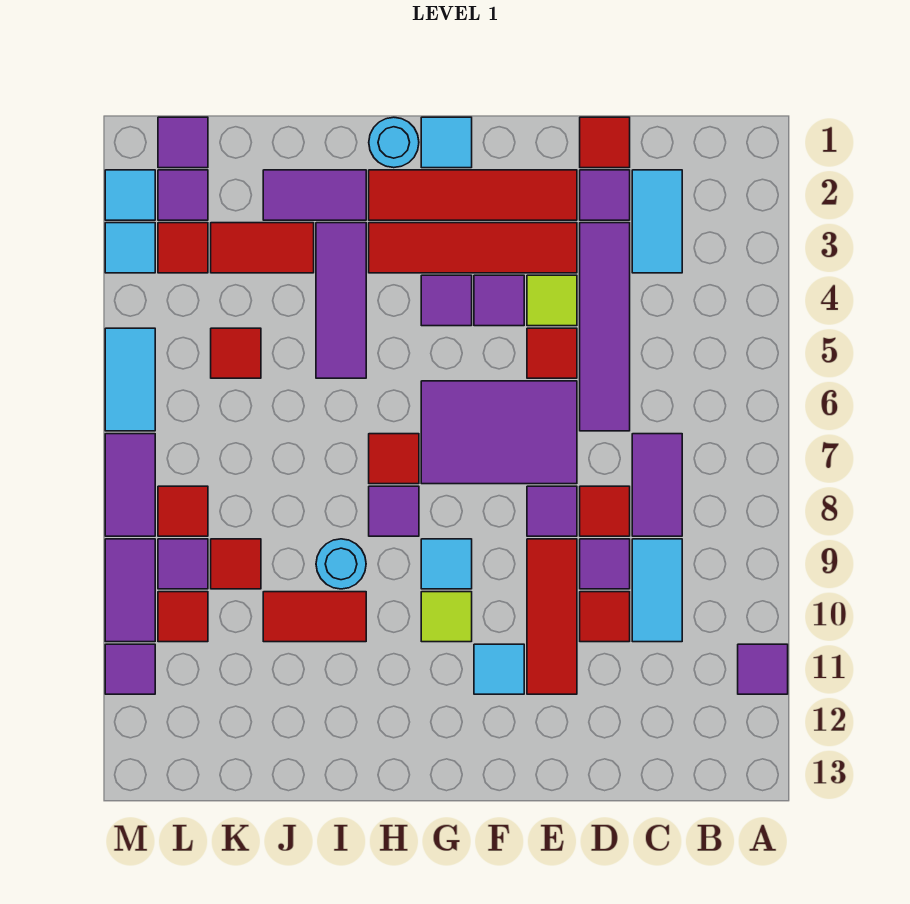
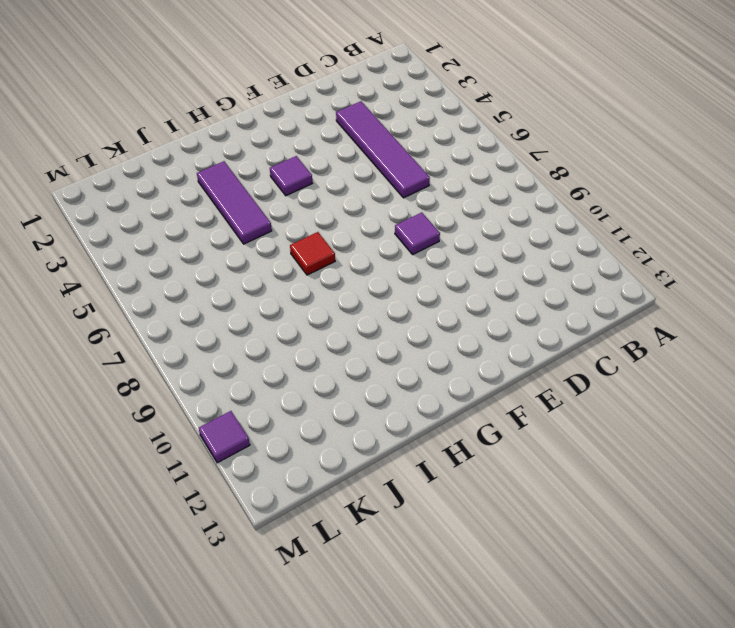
none -> purple tile A11 level 1
none -> cyan tile C2:C3 level 1
none -> purple tile C7:C8 level 1
none -> cyan tile C9:C10 level 1

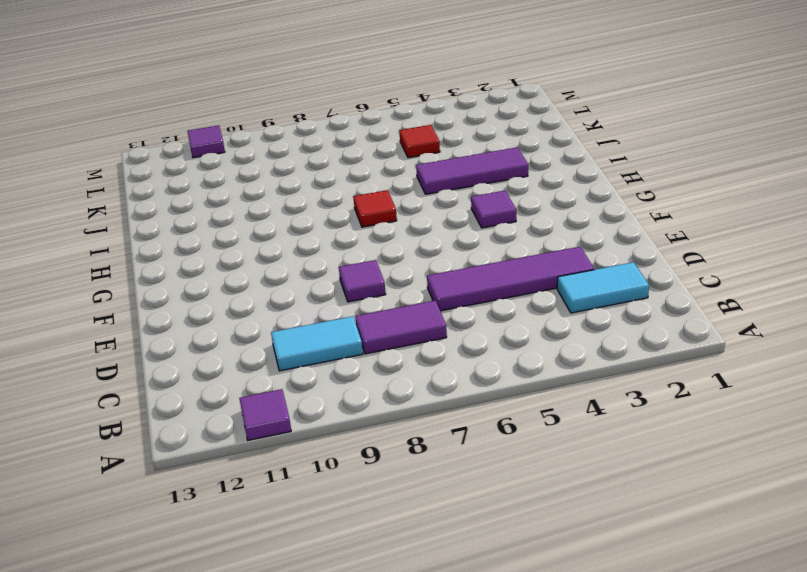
none -> red tile D1 level 1
none -> purple tile D2 level 1
none -> red tile D8 level 1
none -> purple tile D9 level 1

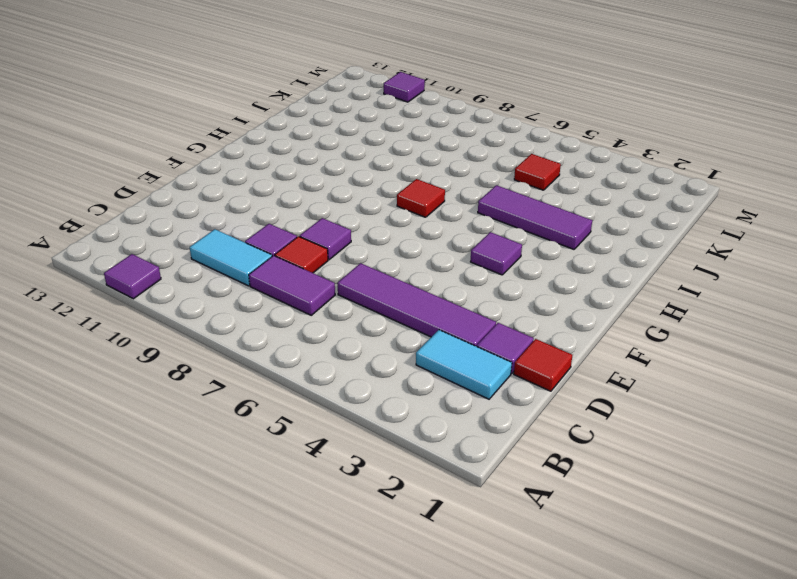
none -> red tile D10 level 1
none -> red tile E2:H2 level 1
none -> red tile E3:H3 level 1
none -> lime tile E4 level 1

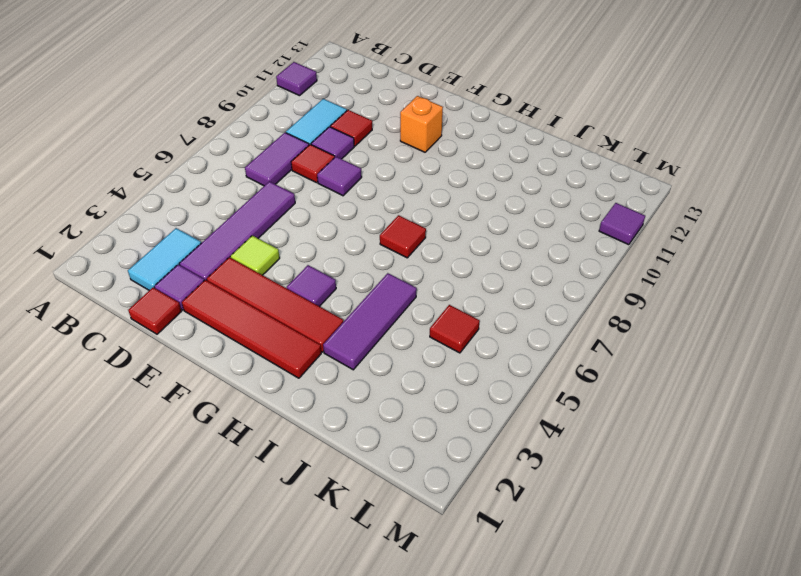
orange brick F11 level 1 -> cyan tile F11 level 1
none -> red tile E5 level 1
none -> purple tile E6:G7 level 1
none -> red tile E9:E11 level 1
none -> purple tile F4 level 1

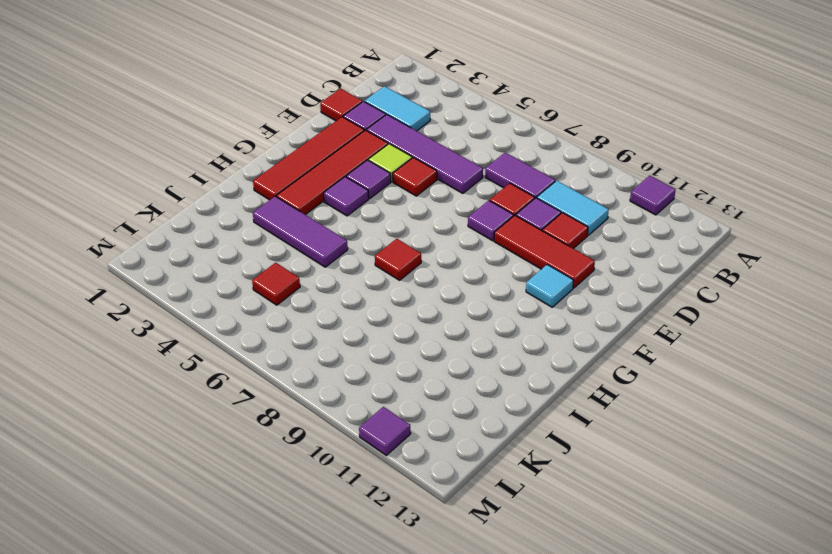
none -> purple tile E6:G7 level 1
none -> cyan tile G1 level 1
none -> cyan tile G9 level 1
none -> lime tile G10 level 1

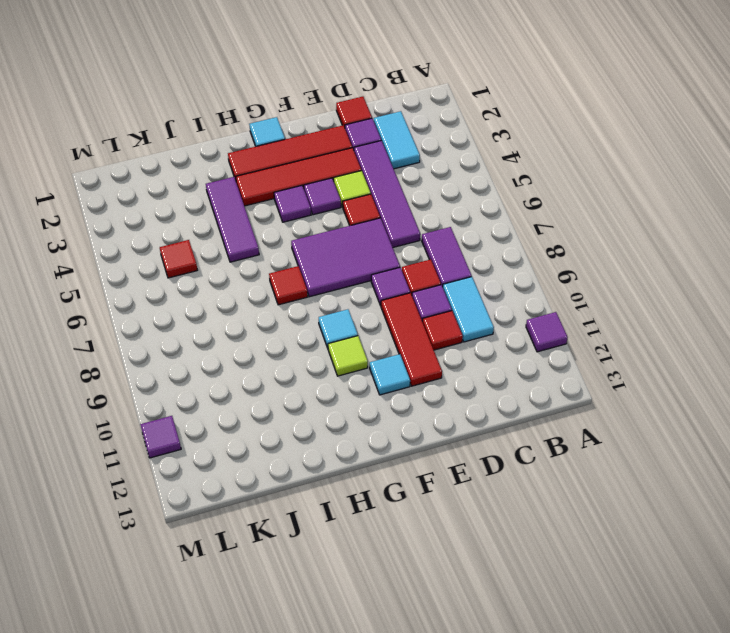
none -> cyan round brick H1 level 1
none -> purple tile H8 level 1
none -> purple tile I2:J2 level 1
none -> cyan round brick I9 level 1

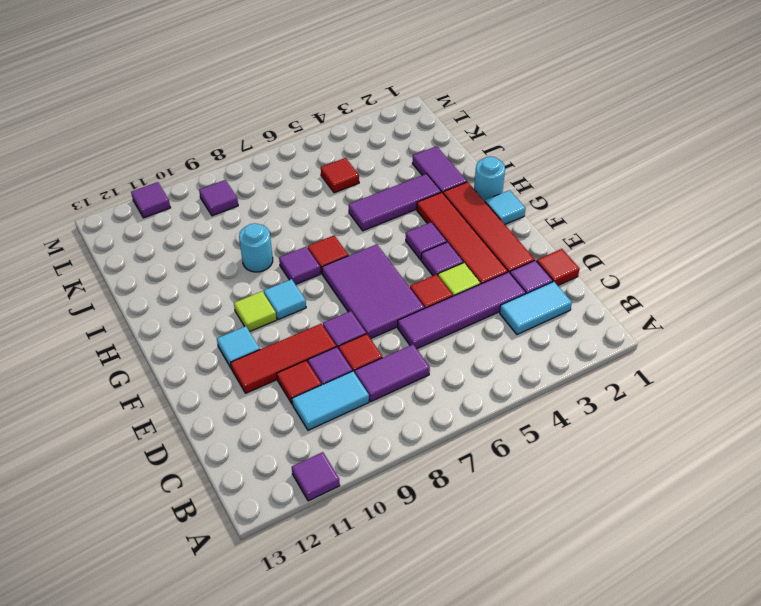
none -> red tile I10:J10 level 1
none -> red tile J3:K3 level 1
none -> red tile K9 level 1
none -> purple tile L1 level 1

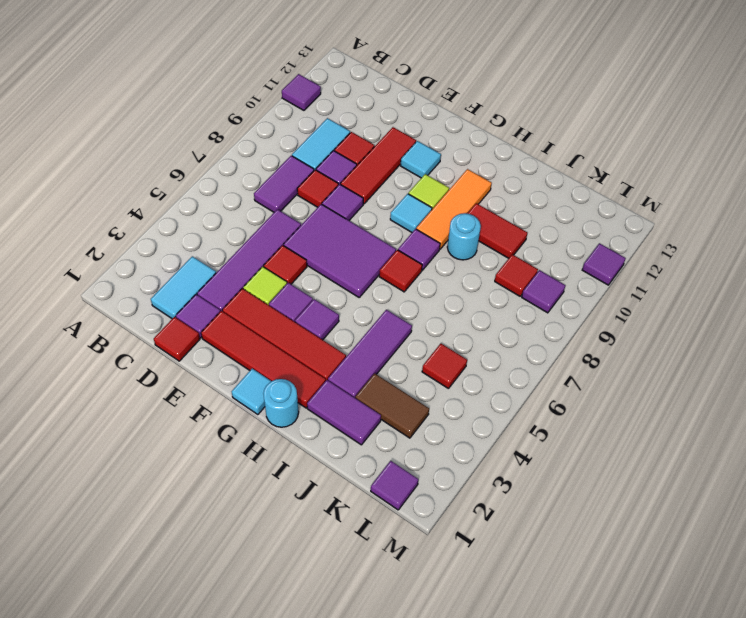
orange tile H9:H11 level 1 -> none
brown tile J3:K3 level 1 -> red tile J3:K3 level 1
none -> purple tile L2 level 1
none -> red tile L3 level 1
none -> red tile L8 level 1
none -> red tile L10 level 1

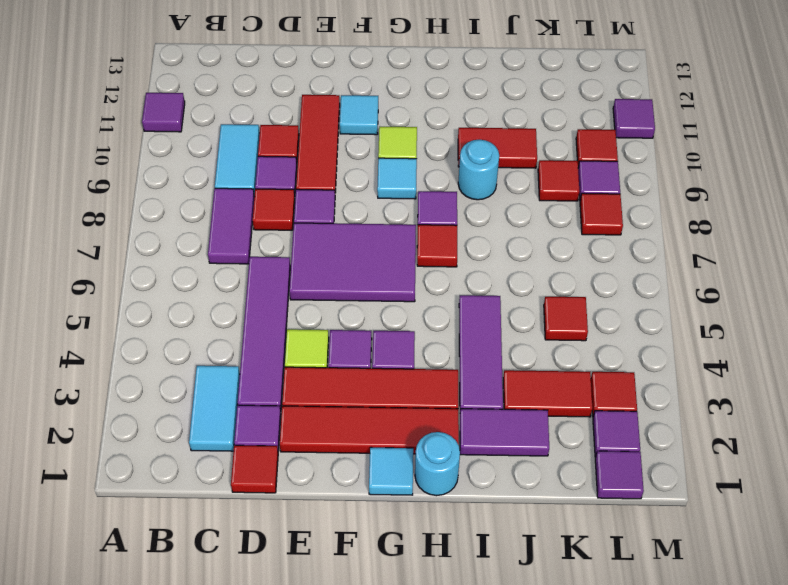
none -> red tile E5 level 1
none -> cyan tile M2 level 1
none -> cyan tile M3 level 1
none -> cyan tile M5:M6 level 1

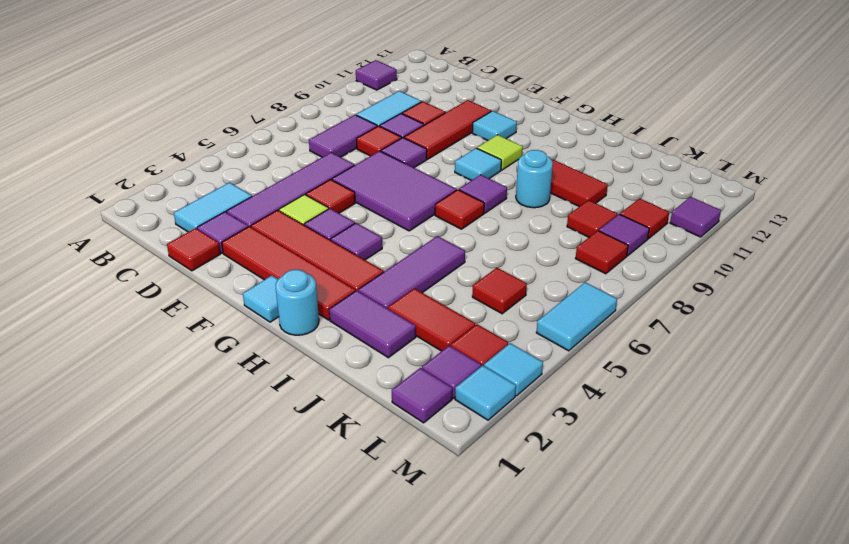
none -> purple tile M7:M8 level 1
none -> purple tile M9:M10 level 1

